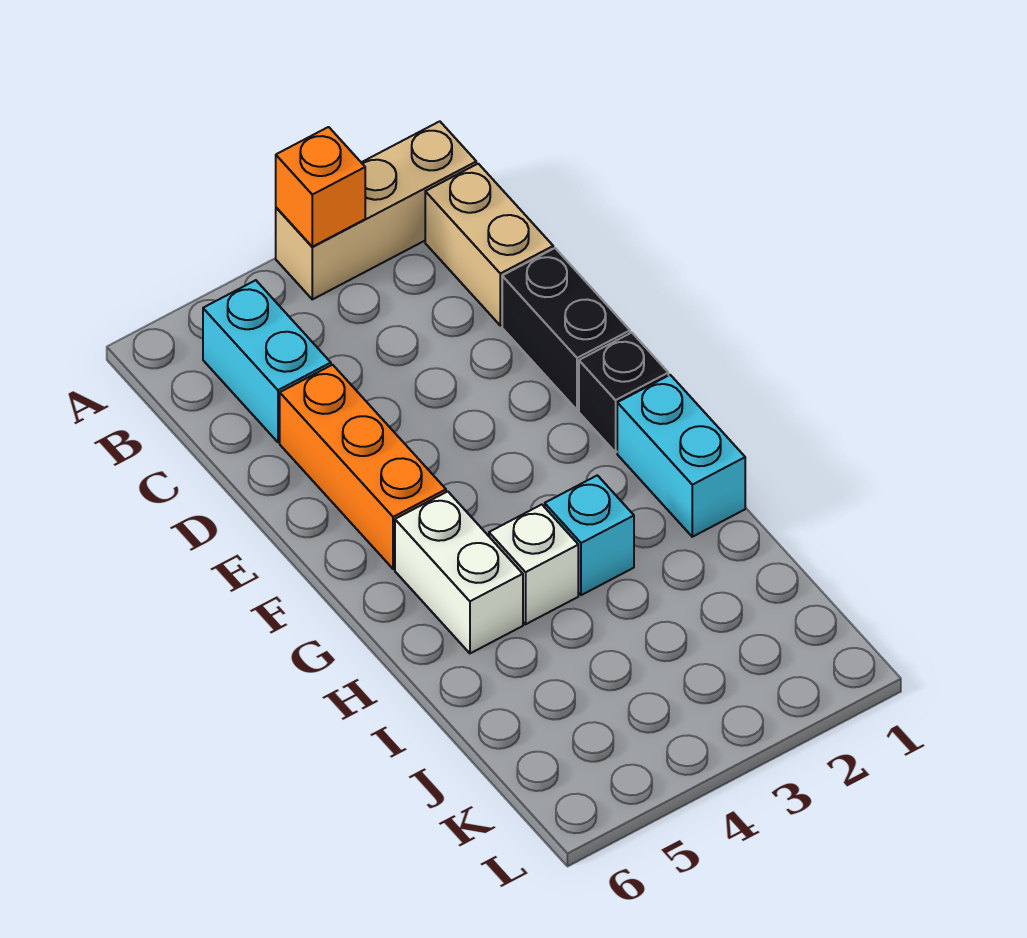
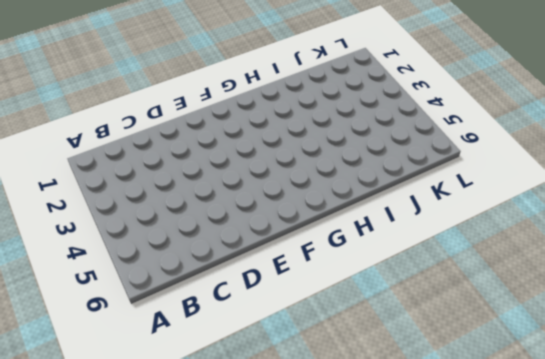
none -> tan brick A1:A3 level 1
none -> tan brick B1:C1 level 1

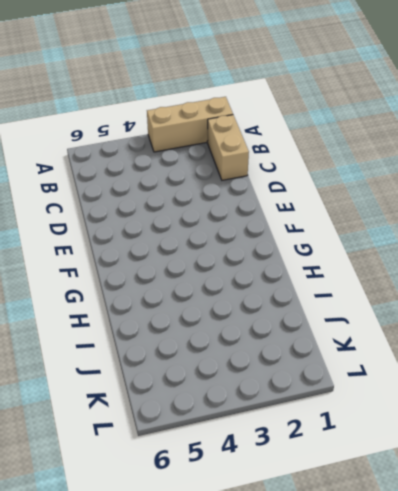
none -> cyan brick B5:C5 level 1
none -> black brick D1:E1 level 1

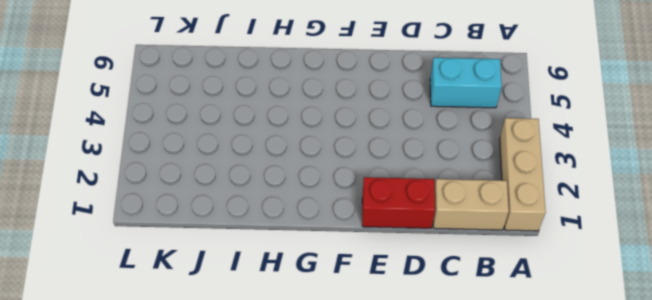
red brick D1:E1 level 1 -> black brick D1:E1 level 1
none -> orange brick D5:F5 level 1
none -> black brick F1 level 1

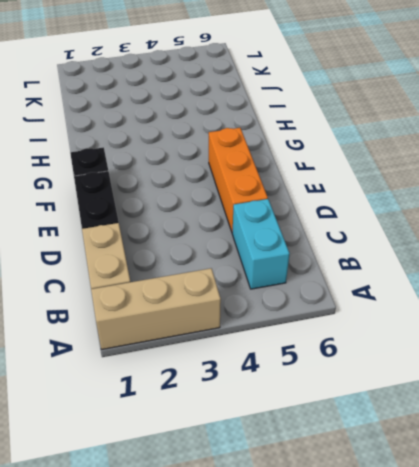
none -> cyan brick G1:H1 level 1
none -> white brick G5:H5 level 1

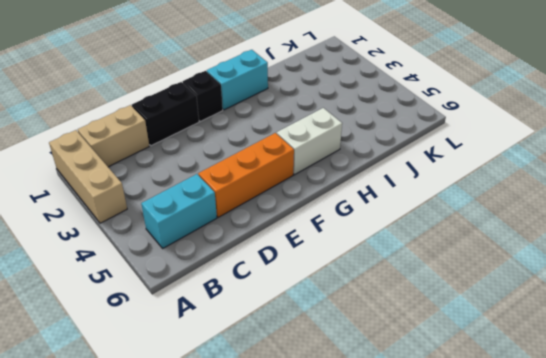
none -> cyan brick H3 level 1
none -> white brick H4 level 1

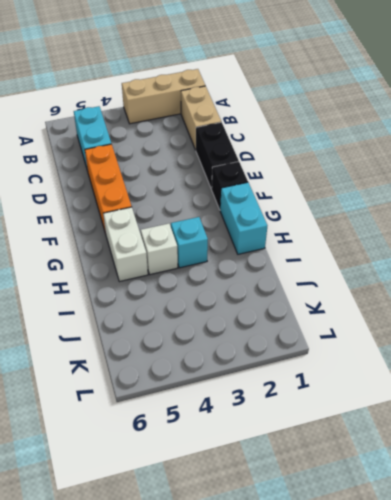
none -> orange brick A3 level 2

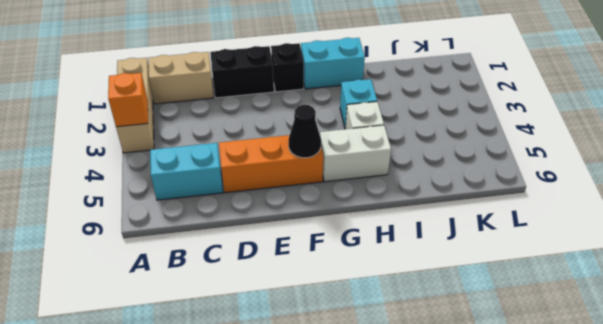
black cone F5 level 2 -> none

